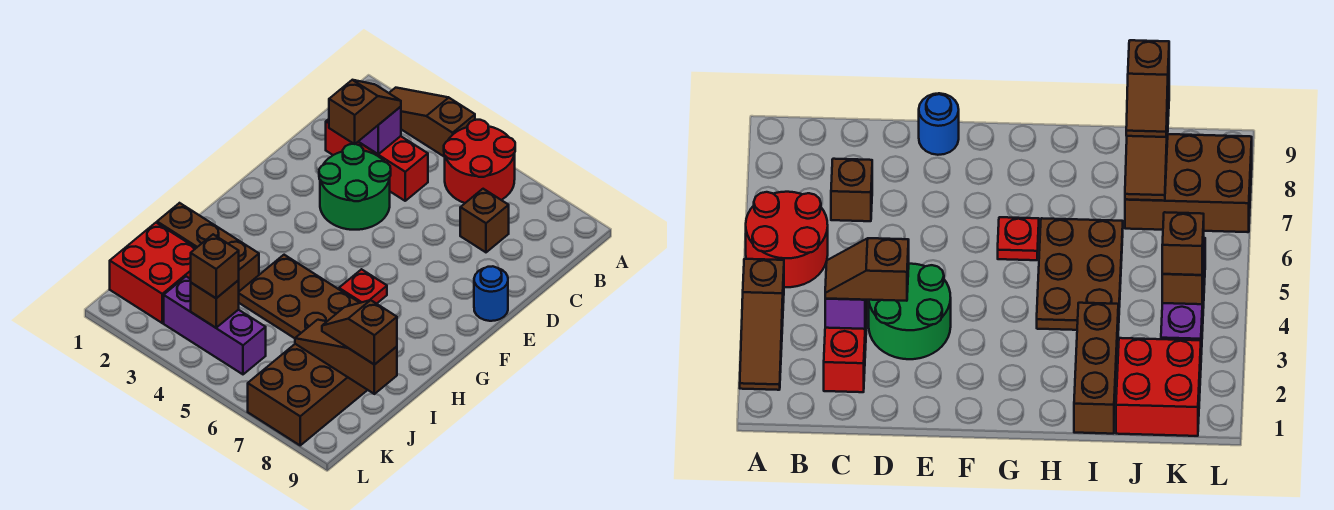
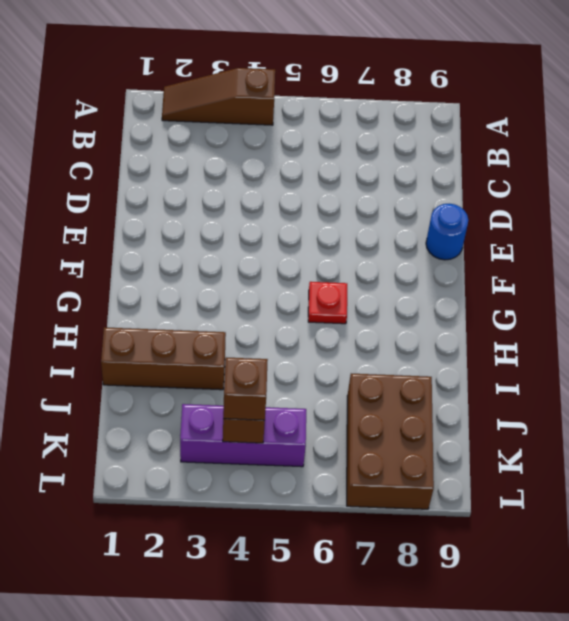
none -> red round brick A5:B6 level 1
none -> red brick C2:C4 level 1
none -> brown brick C7 level 1

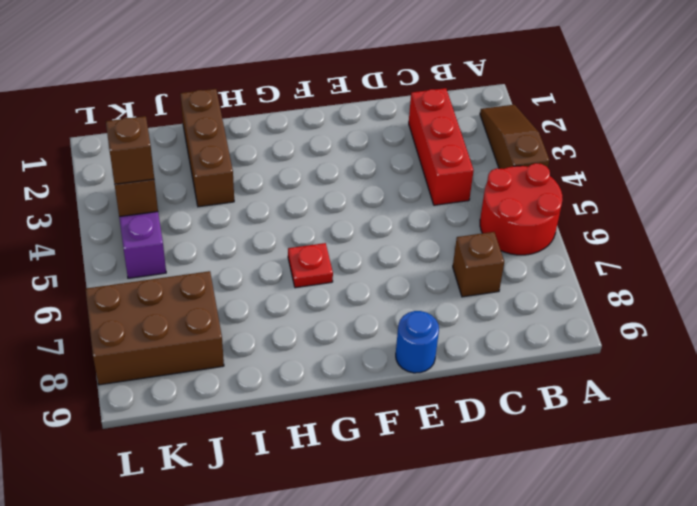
none -> green round brick D3:E4 level 1
none -> brown plate H4:I6 level 1
none -> red brick J1:K2 level 1

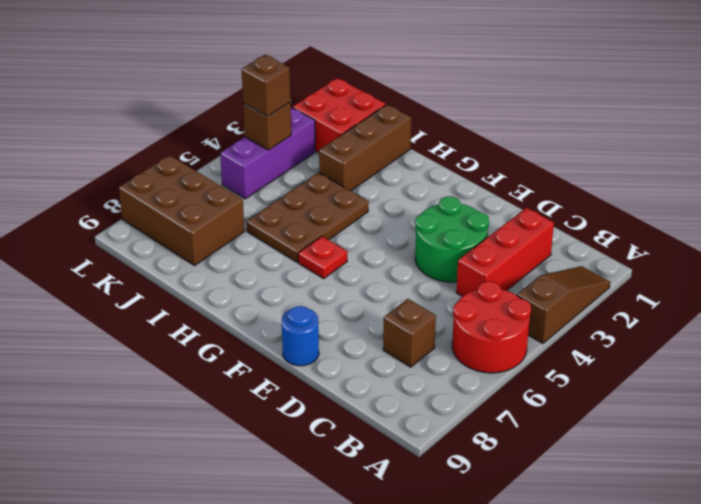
none -> purple brick C3 level 2
none -> brown slope J7:J9 level 2 top 9
none -> brown slope C3:D3 level 3 top D

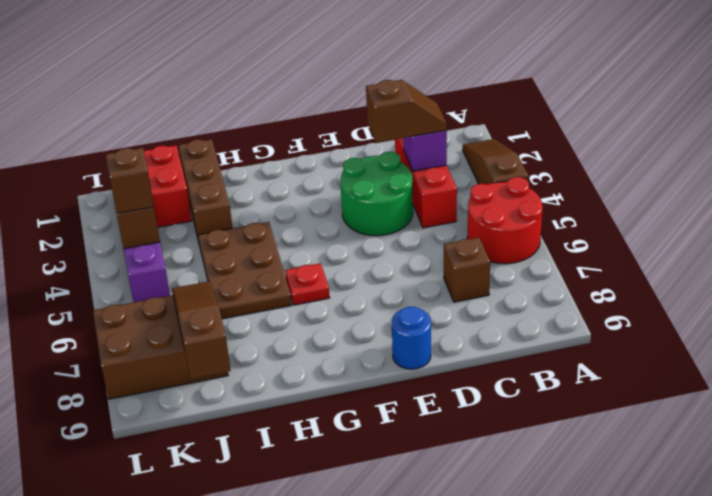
none -> brown slope J8:J9 level 3 top 9

